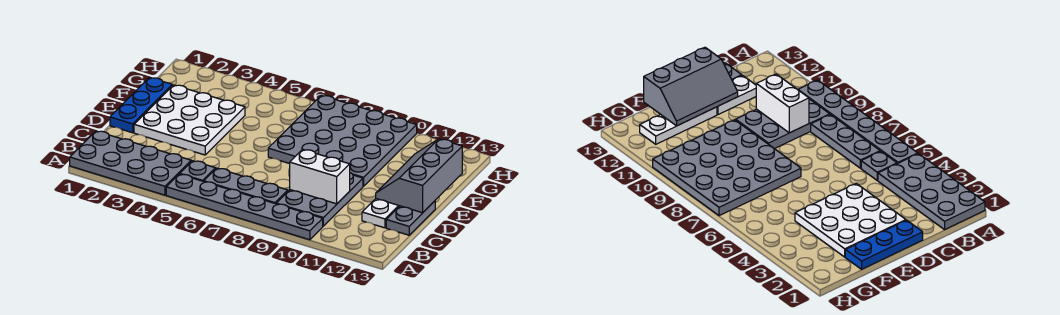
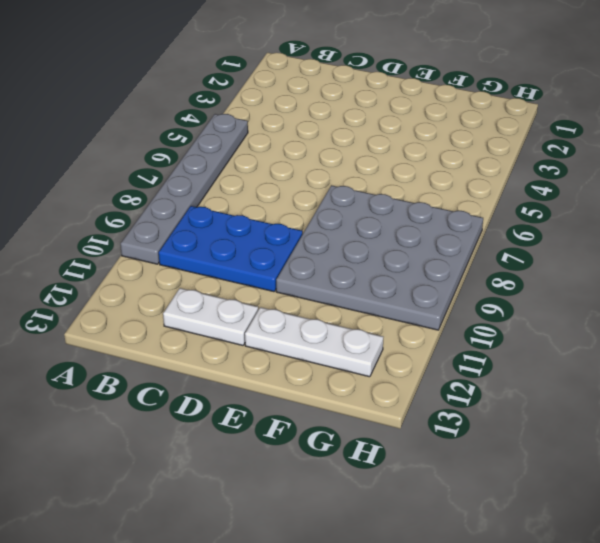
blue plate B9:D10 level 1 -> grey plate B9:D10 level 1
none -> grey plate A1:B4 level 1
none -> grey plate B5 level 1
none -> grey plate B6:B8 level 1

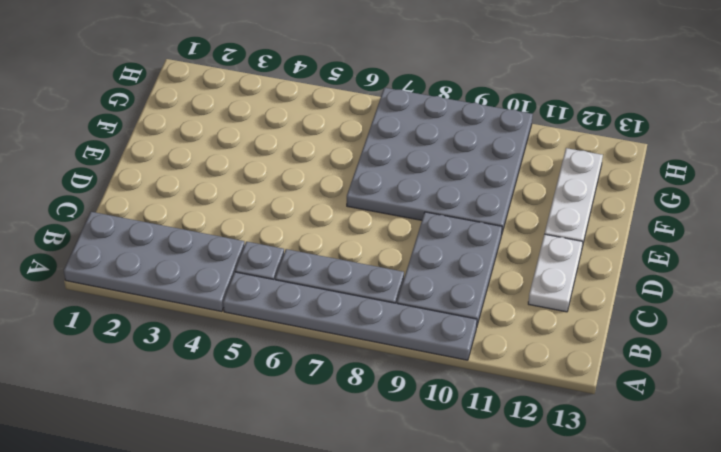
none -> grey plate C13:D13 level 1
none -> blue plate D1:F1 level 1
none -> white plate D2:F4 level 1

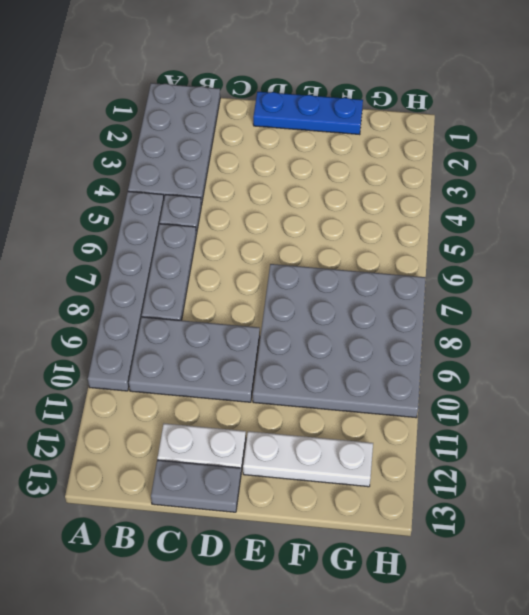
none -> white plate D2:F4 level 1
none -> white brick C9:C10 level 2
none -> grey slope D12:F13 level 2 top 13

